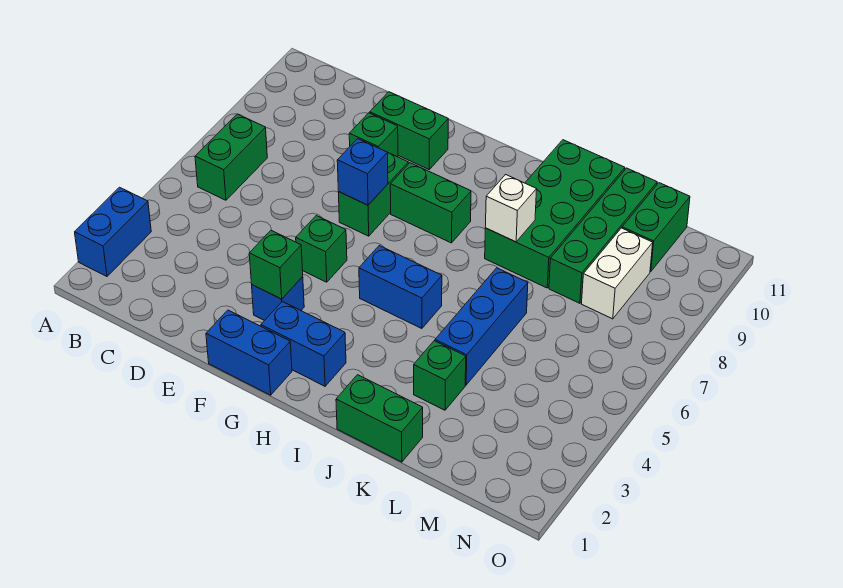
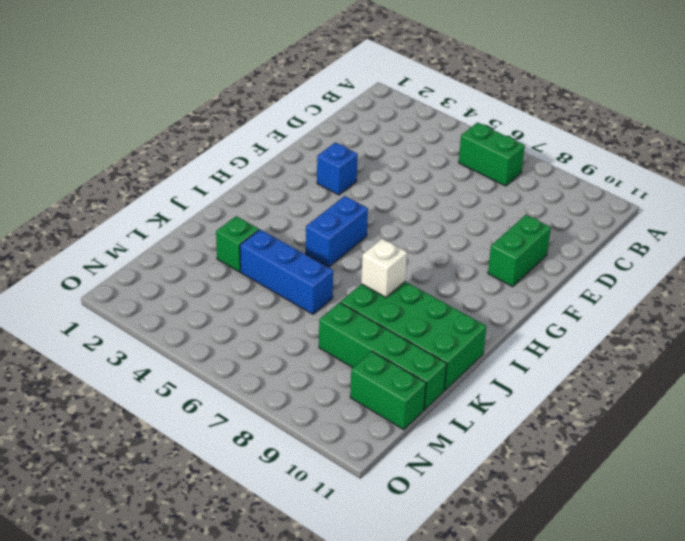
none -> blue brick A2:A3 level 1
none -> green brick E9 level 1
none -> blue brick F1:G1 level 1

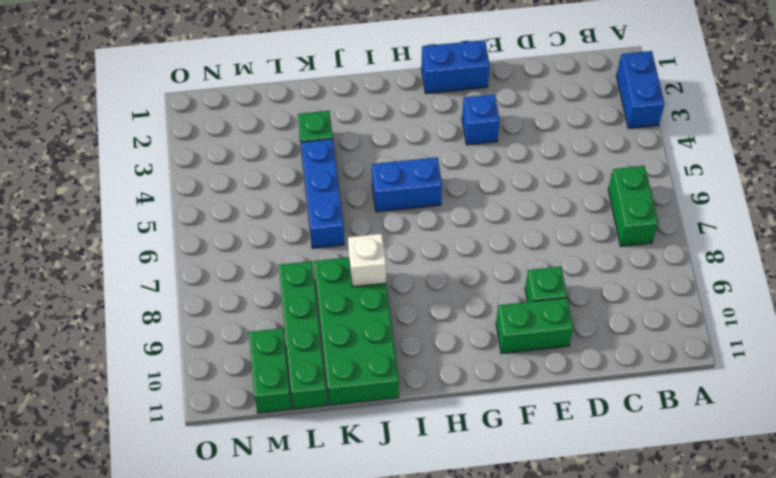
none -> green brick F5 level 1
none -> green brick F7:F8 level 1
none -> blue brick G2:H2 level 1

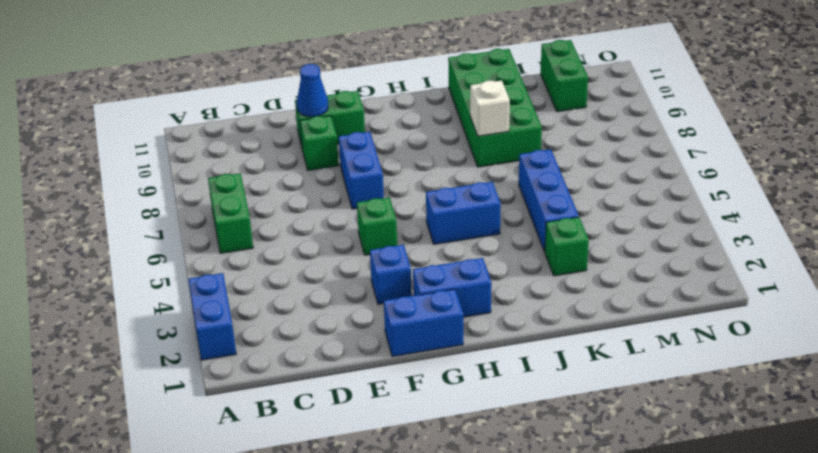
blue cone E10 level 2 -> none
blue brick F7:F8 level 1 -> green brick F7:F8 level 1
none -> green brick G8:H8 level 1
none -> green brick J1:K1 level 1
none -> green brick L8:L11 level 1

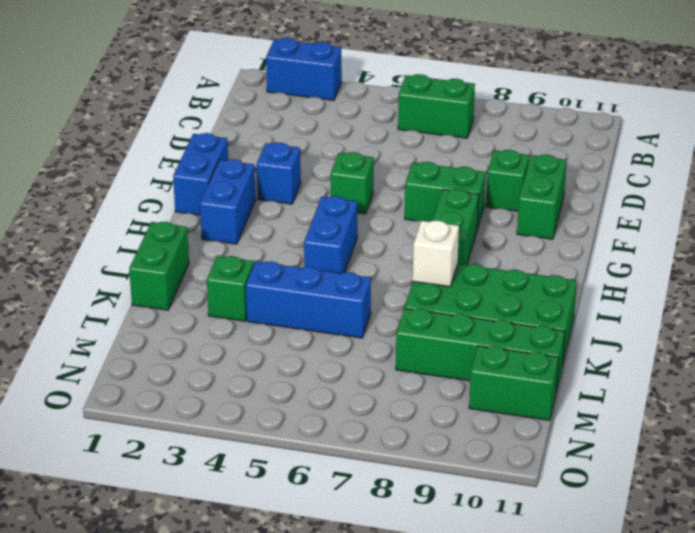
none -> white brick M8:M9 level 1
none -> green brick F3 level 2
none -> blue brick F7 level 2

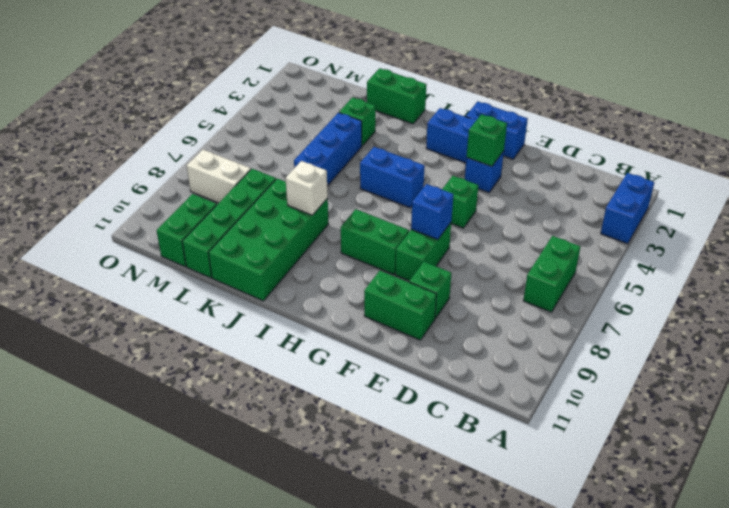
white brick M8:N8 level 1 -> white brick M8:M9 level 1

